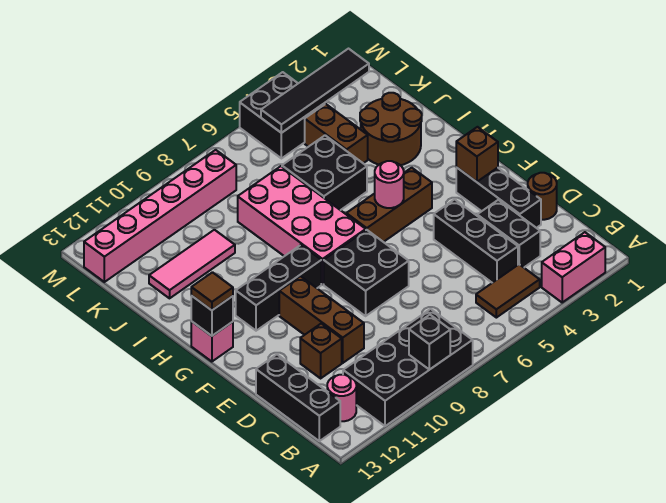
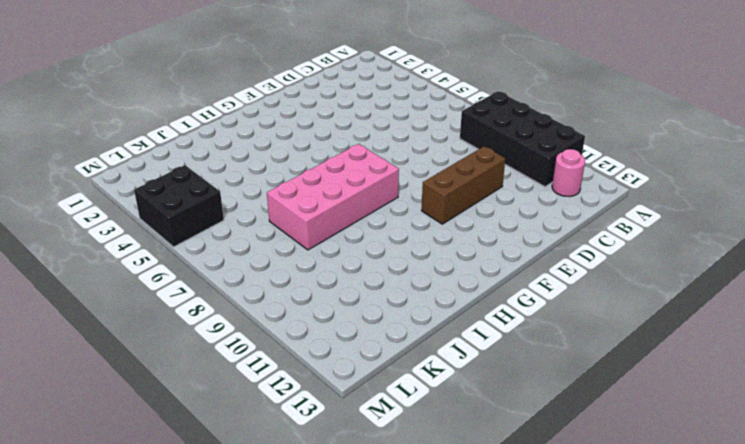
none -> pink brick A2:A3 level 1
none -> brown tile B4:B5 level 1
none -> black brick B13:D13 level 1

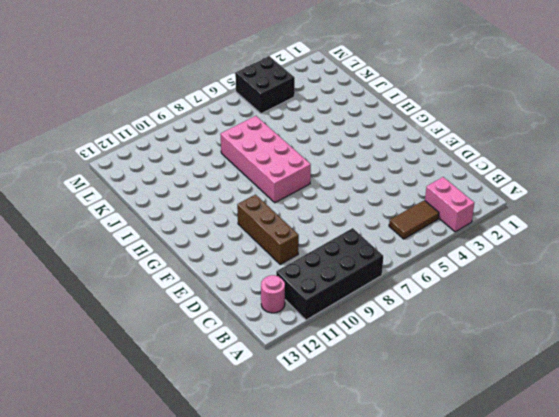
pink brick A3:B3 level 1 -> pink brick A2:A3 level 1
none -> black brick B13:D13 level 1
none -> black brick C3:D3 level 1
none -> black brick C4:E4 level 1

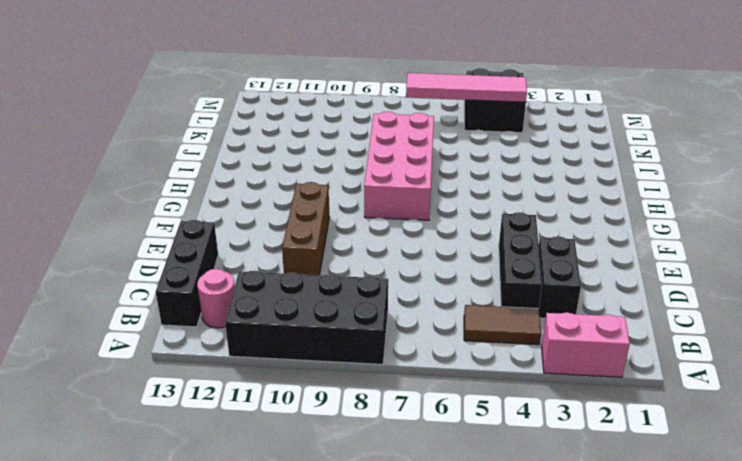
pink tile L4:L7 level 2 -> black tile L2:L5 level 2
none -> brown round brick D1 level 1
none -> black brick D2:F2 level 1
none -> brown brick D11 level 1

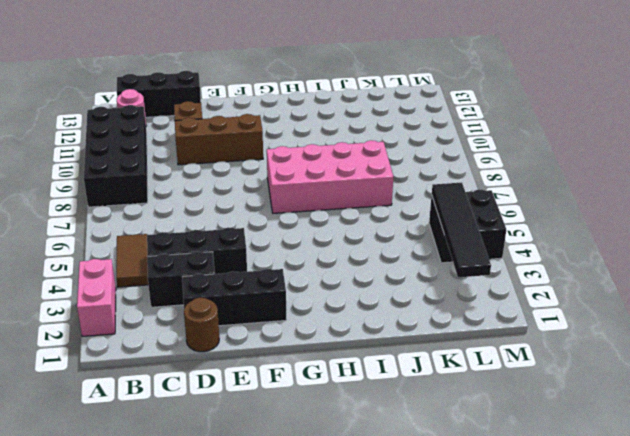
none -> black brick E7:F8 level 1
none -> brown brick G4:G6 level 1
none -> black brick G9:G11 level 1

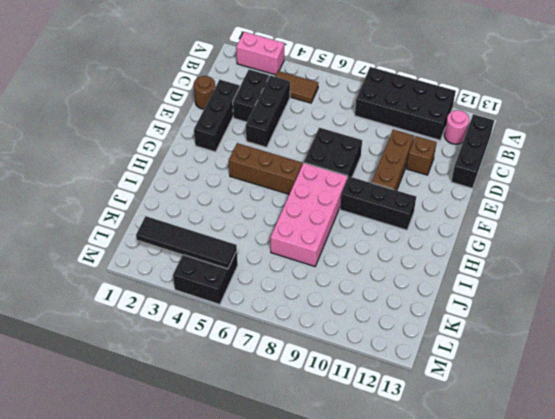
none -> pink brick G13 level 1
none -> brown round brick I2:J3 level 1
none -> black brick I5:J6 level 1

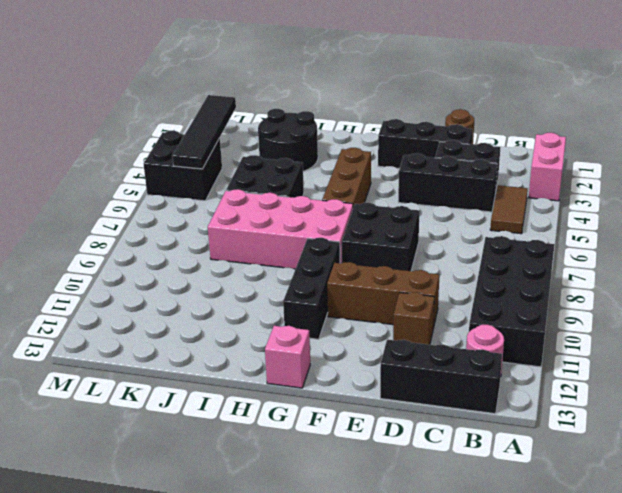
black round brick I2:J3 level 1 -> brown round brick I2:J3 level 1
none -> brown brick J4:K4 level 1
none -> pink tile J10:J12 level 1
none -> pink brick L8:L13 level 1

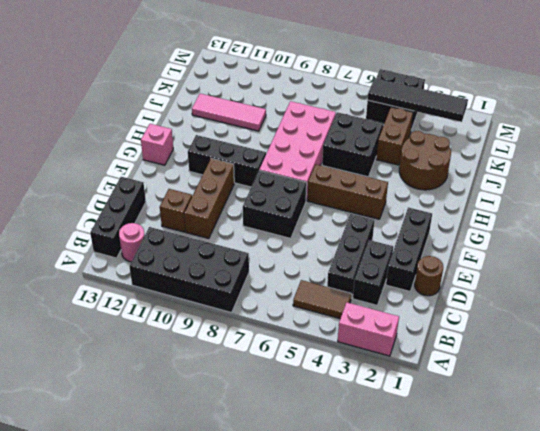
none -> pink brick L8:L13 level 1
none -> black brick A9 level 2
none -> brown brick F2 level 2

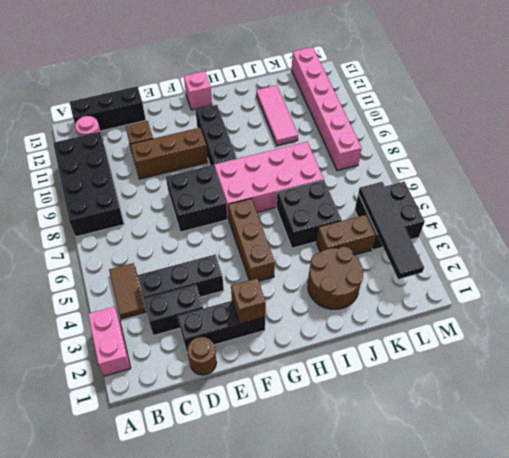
none -> black brick A9 level 2
none -> pink round brick G5 level 2
none -> black brick G13 level 2

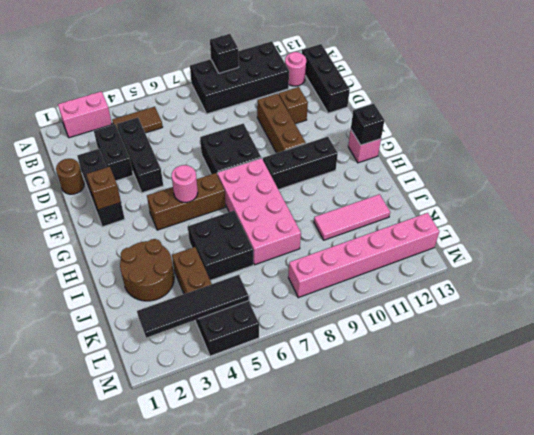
none -> brown tile G13 level 3

